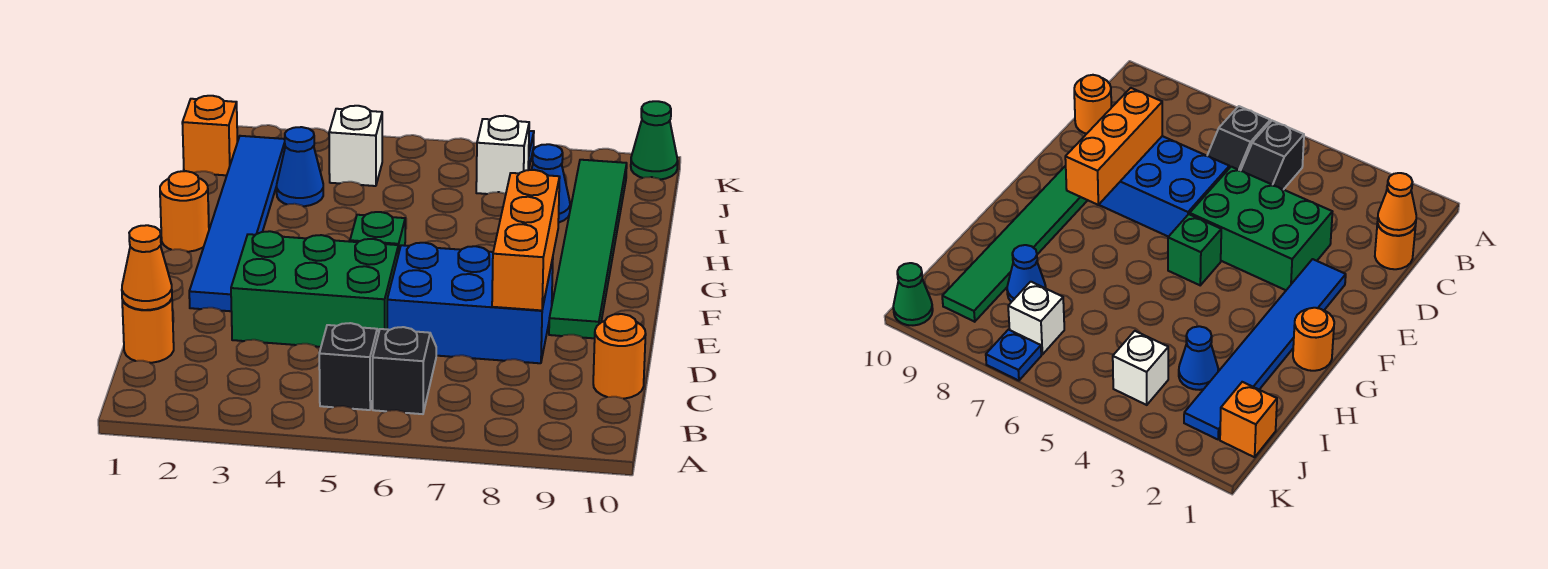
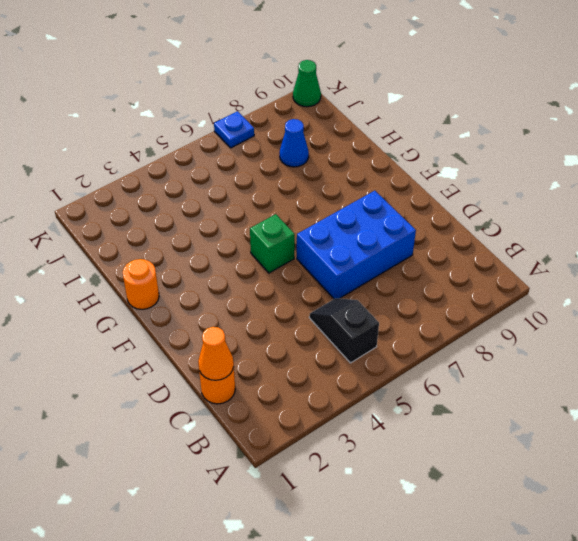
none -> black slope B6:C6 level 1 top B
none -> orange round brick C10 level 1
none -> green brick D3:E5 level 1

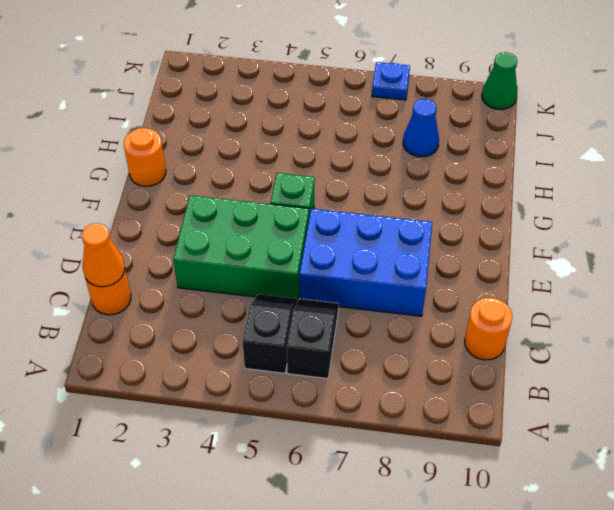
none -> blue tile E2:J2 level 1
none -> green tile E9:J9 level 1
none -> blue cone I3 level 1

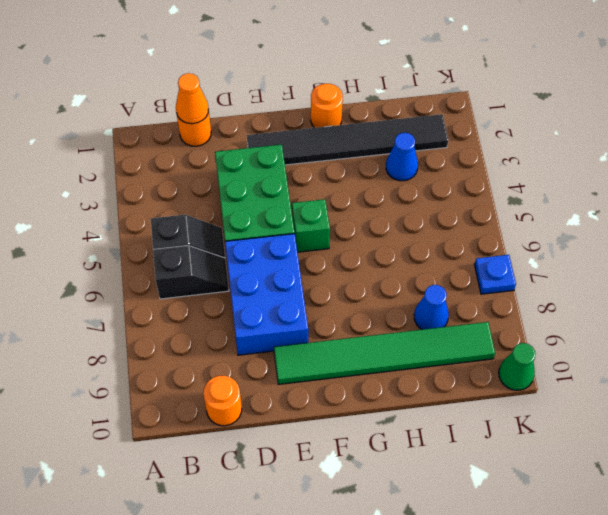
black tile E2:J2 level 1 -> blue tile E2:J2 level 1
none -> orange brick J1 level 1
none -> white brick J4 level 1
none -> white brick J7 level 1

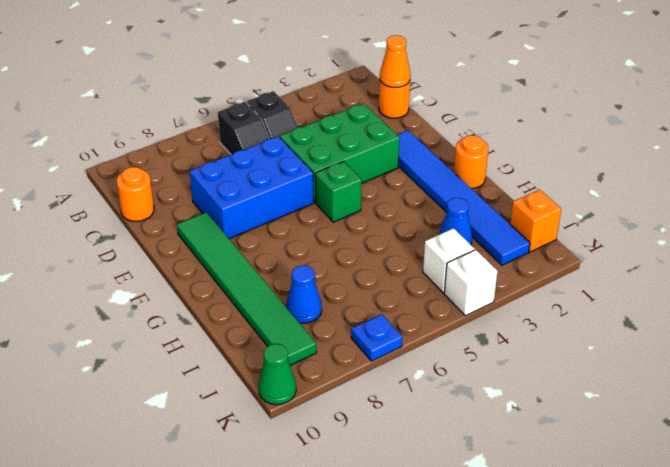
white brick K4 level 1 -> white brick J7 level 1
none -> orange brick D8:F8 level 2

